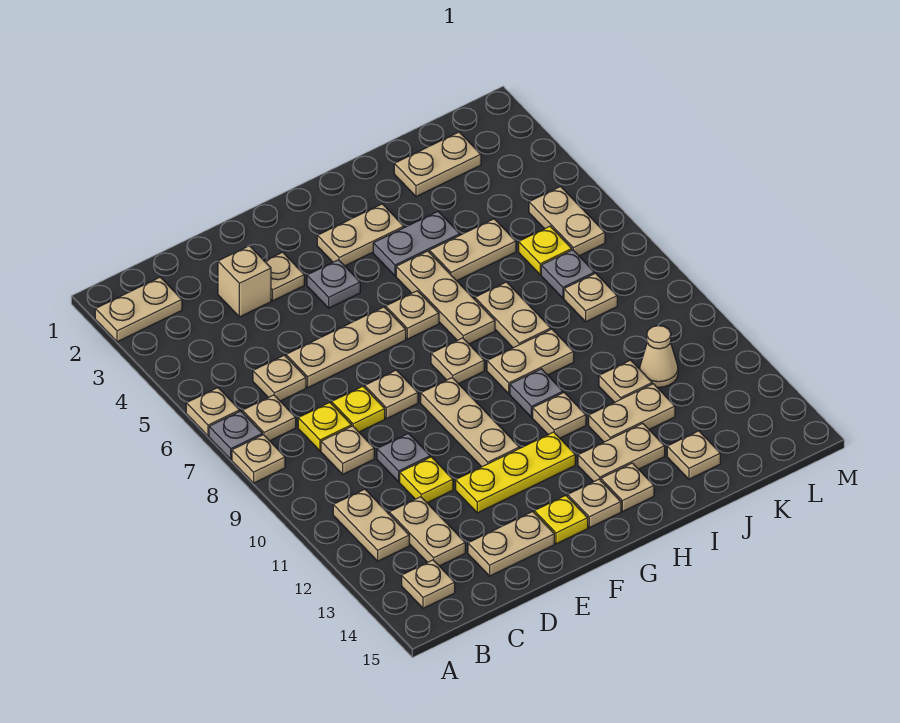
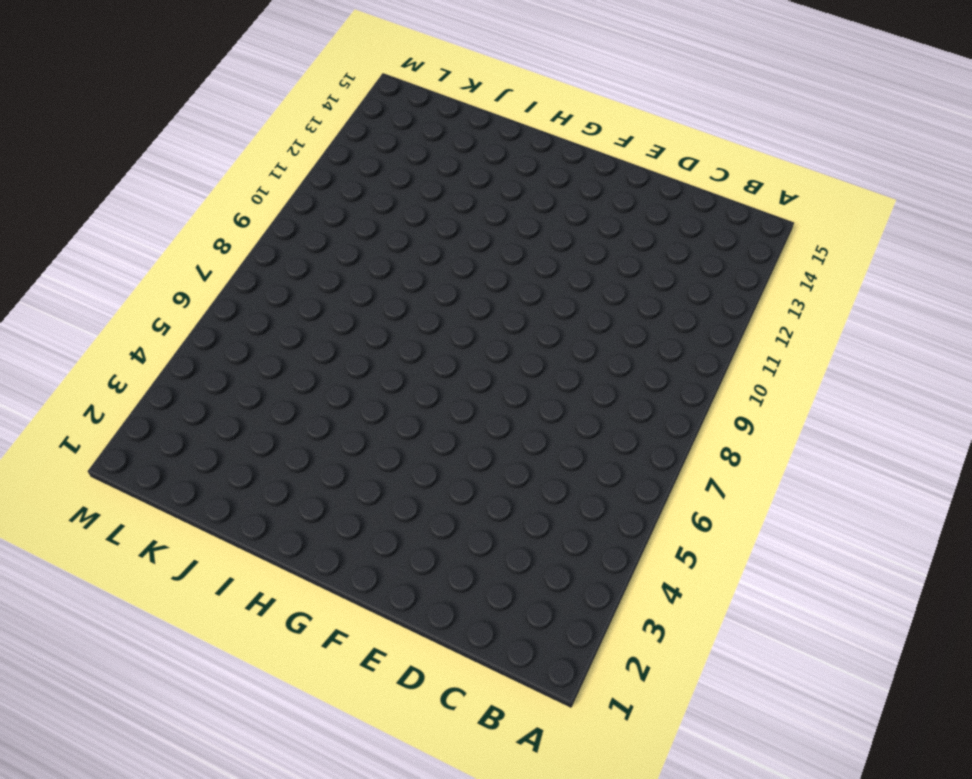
none -> tan plate A2:B2 level 1
none -> tan plate A6 level 1
none -> grey plate A7 level 1
none -> tan plate A8 level 1

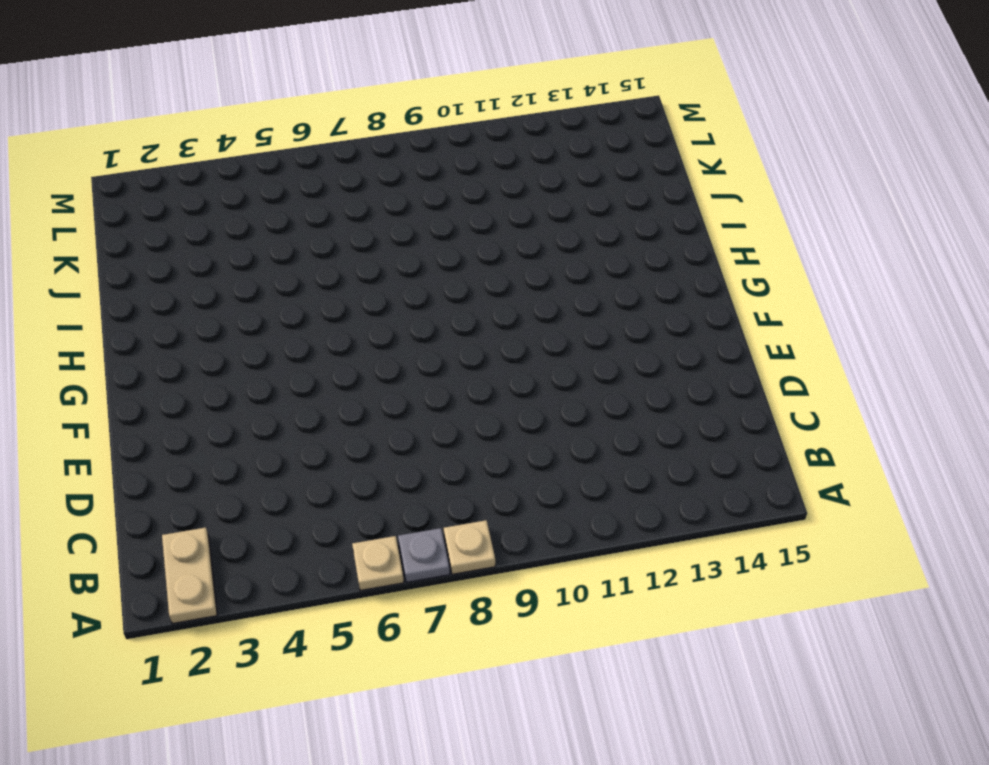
none -> tan plate B7 level 1
none -> tan plate B11:B12 level 1
none -> tan plate B14 level 1
none -> tan plate C6 level 1

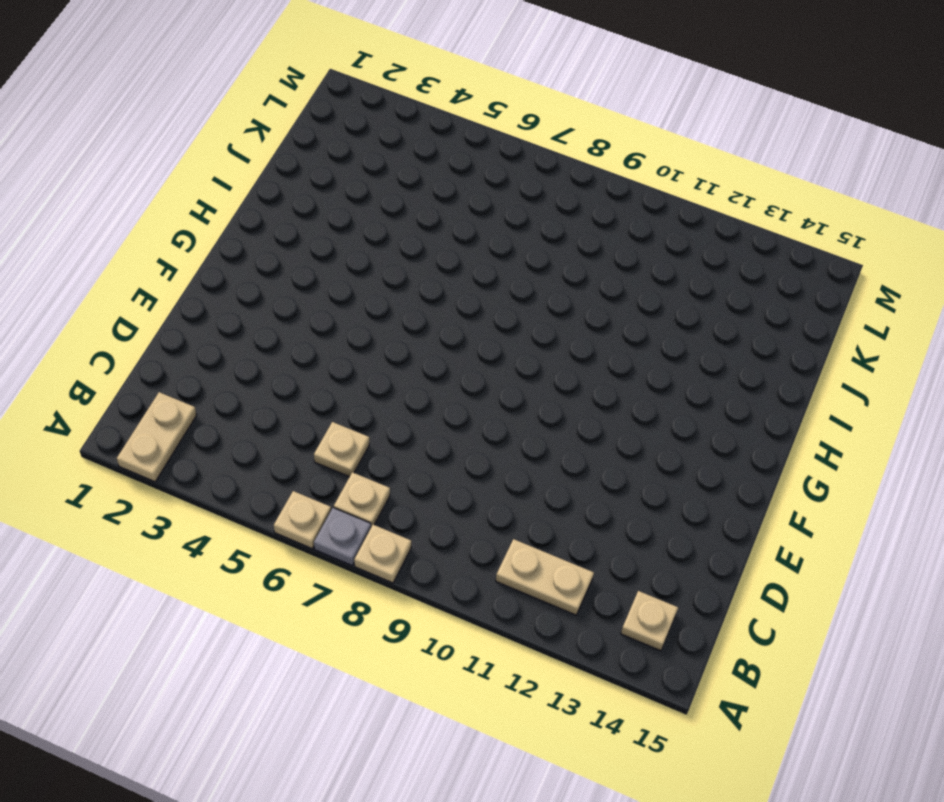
none -> yellow plate C8 level 1
none -> tan plate C9 level 1
none -> tan plate C12:C13 level 1
none -> tan brick D3 level 1

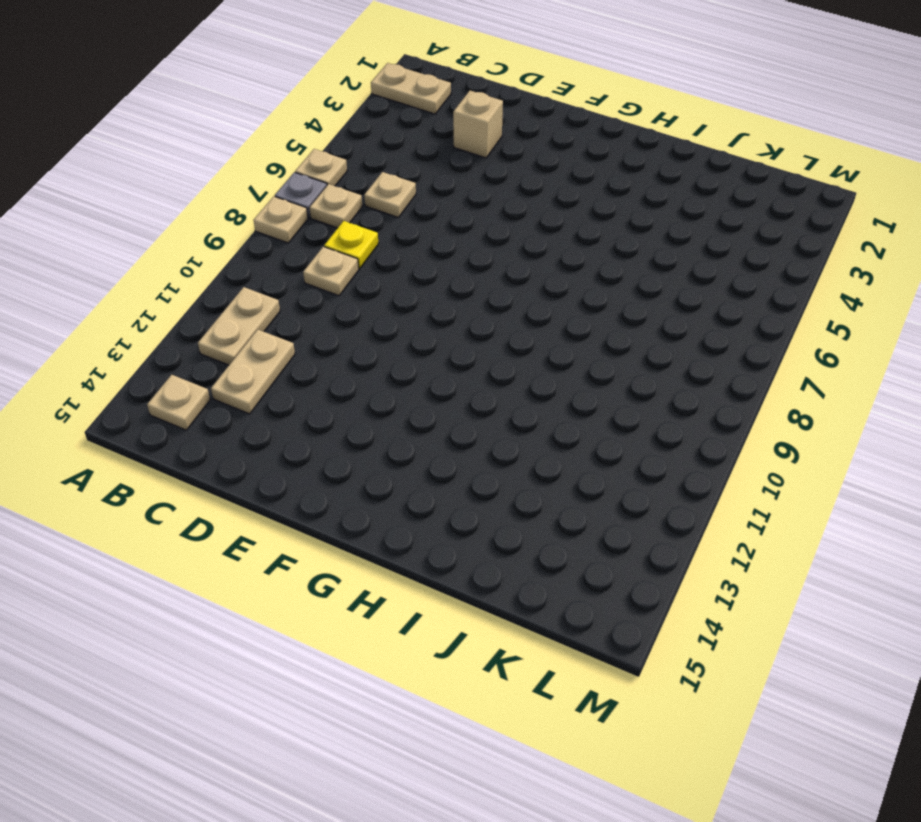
none -> tan plate D6:F6 level 1
none -> yellow plate D8 level 1
none -> grey plate D10 level 1
none -> yellow plate D11 level 1

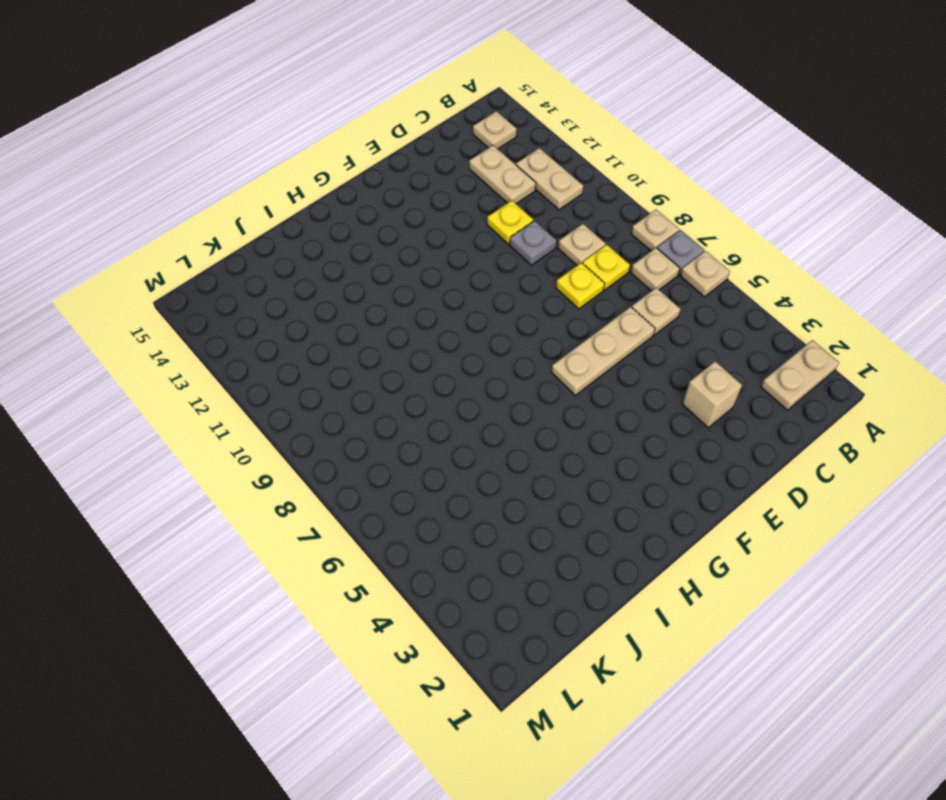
none -> tan plate D14:E14 level 1
none -> tan plate E3 level 1
none -> tan plate E8 level 1
none -> yellow plate E12:G12 level 1

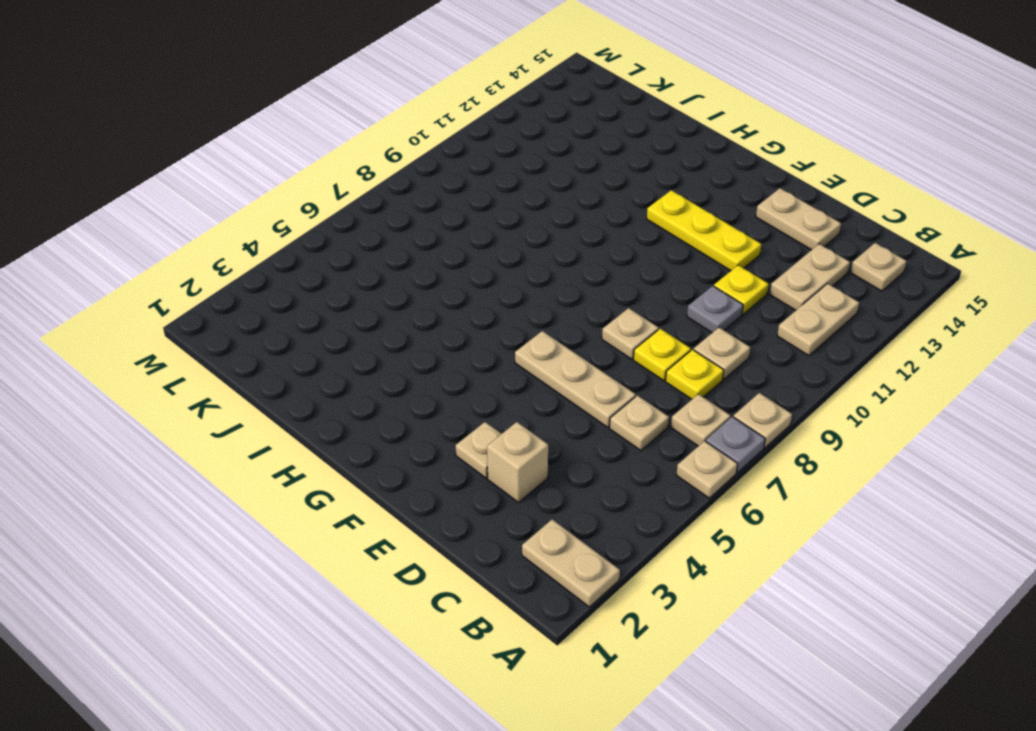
none -> grey plate F4 level 1
none -> tan plate F9:F11 level 1
none -> yellow plate F14 level 1
none -> tan plate G3:H3 level 1

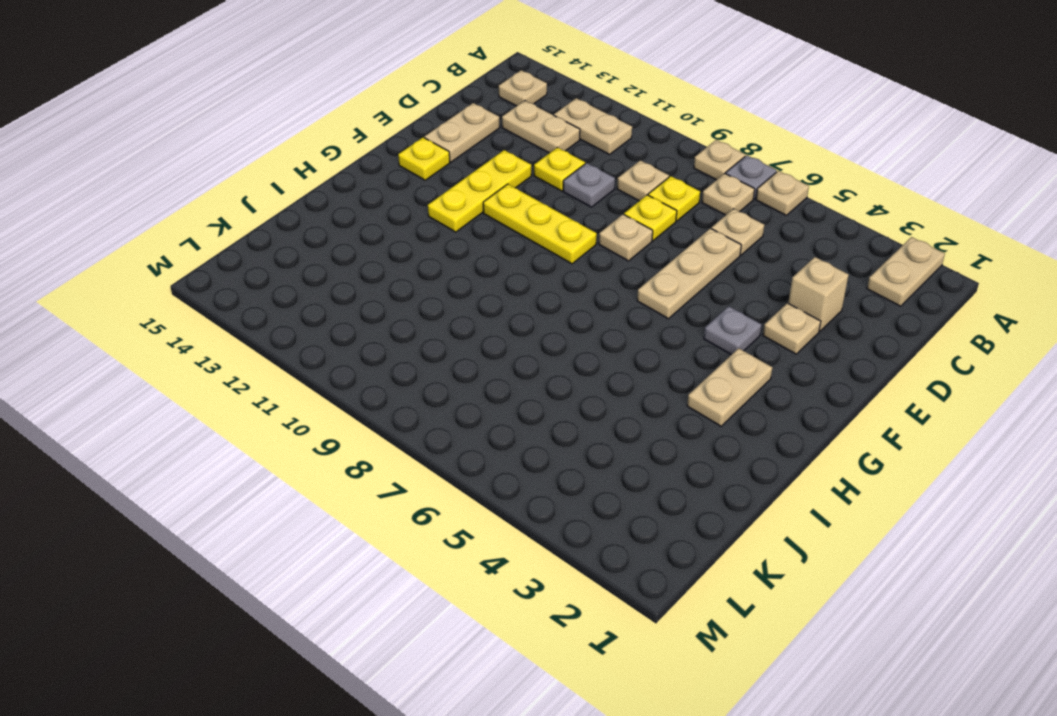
yellow plate F9:F11 level 1 -> tan plate F9:F11 level 1
none -> tan plate G6 level 1
none -> tan plate G8 level 1
none -> tan plate G14 level 1
none -> grey plate H4:I4 level 1

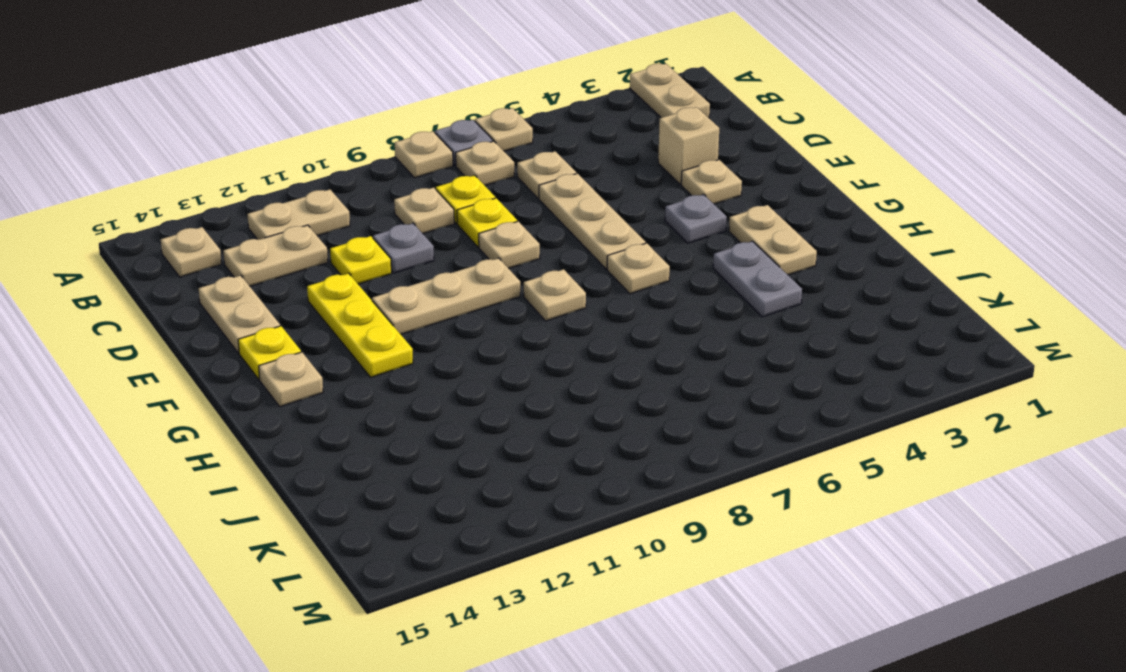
none -> tan plate H5:H7 level 1
none -> tan plate H9:I9 level 1
none -> grey plate H10 level 1
none -> tan plate H11 level 1

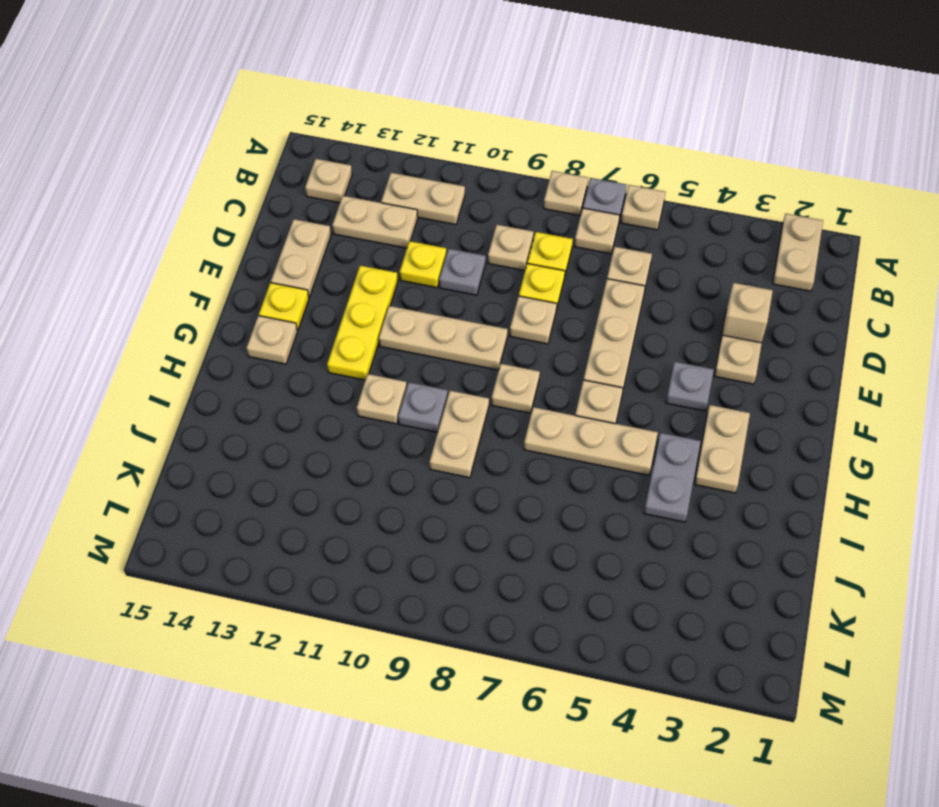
none -> tan plate H13:I13 level 1
none -> tan plate H14 level 1
none -> tan plate I5:J5 level 1
none -> tan plate I7:I8 level 1

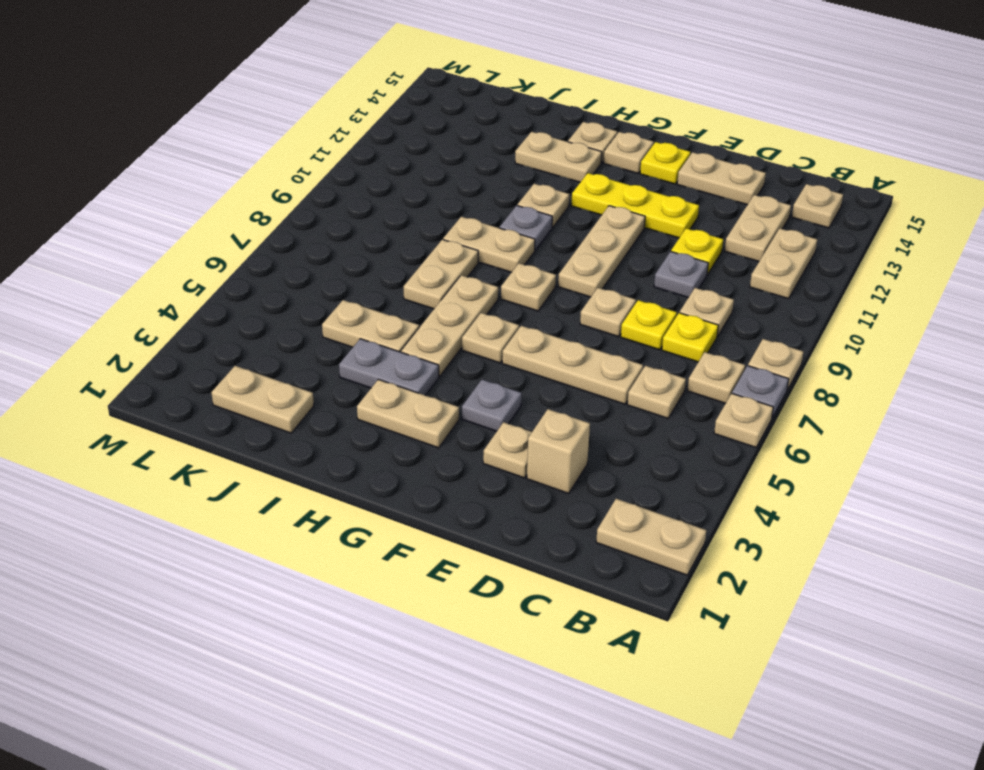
none -> tan plate I12:J12 level 1
none -> tan plate J11 level 1
none -> tan plate J14 level 1
none -> yellow plate K6 level 1

